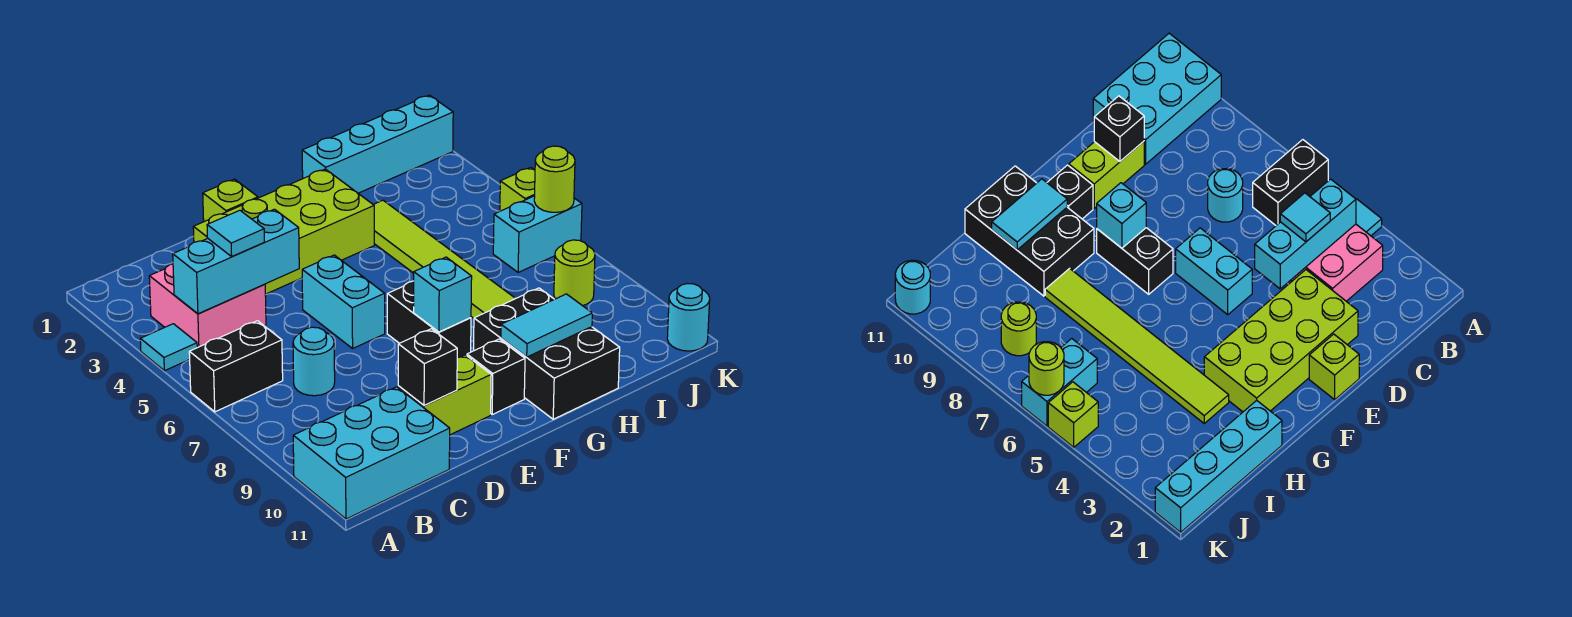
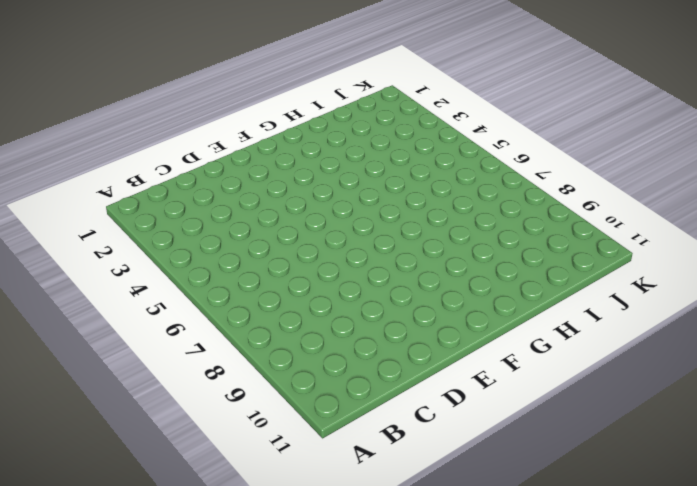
none -> cyan tile A4 level 1
none -> black brick A6:B6 level 1
none -> cyan brick A10:C11 level 1

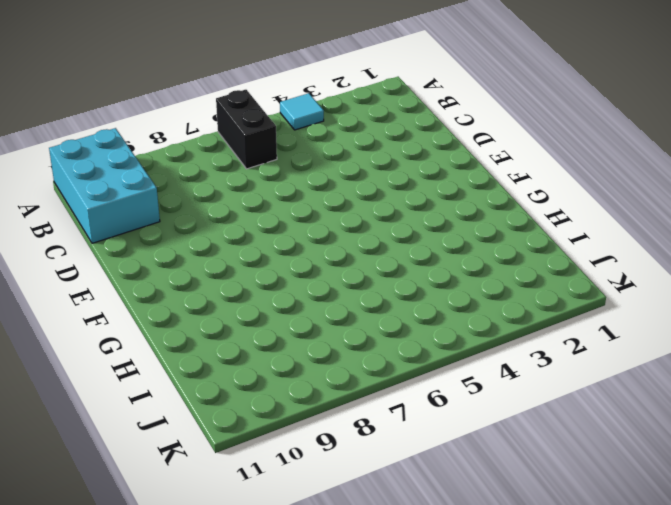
none -> pink brick B3:C4 level 1
none -> cyan round brick C7 level 1
none -> lime brick D2:G3 level 1

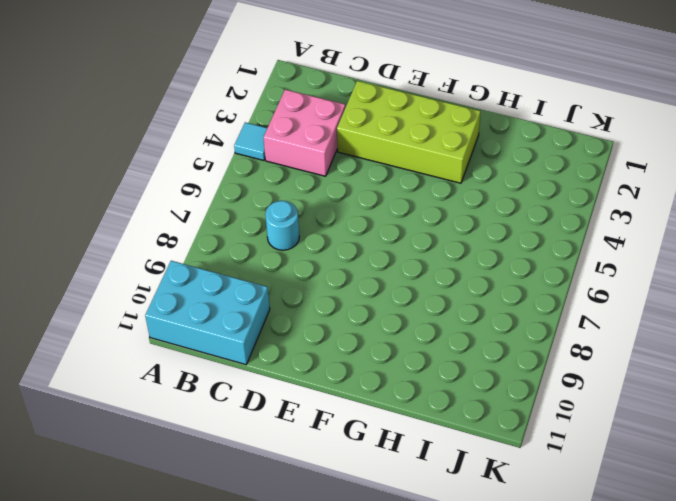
none -> black brick A6:B6 level 1
none -> lime brick D10:E10 level 1
none -> lime brick E1 level 1

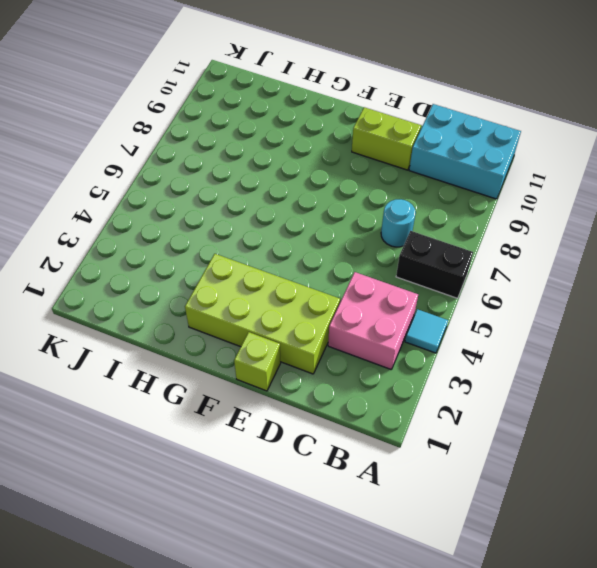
none -> cyan brick E5:E6 level 1
none -> black brick F7:F8 level 1
none -> black brick F10 level 1

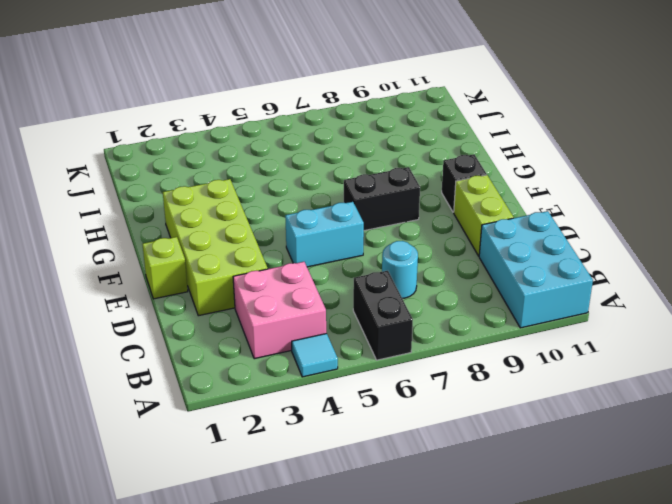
none -> black brick G9:H11 level 1
none -> cyan brick H1:K1 level 1
none -> lime tile H3:H8 level 1

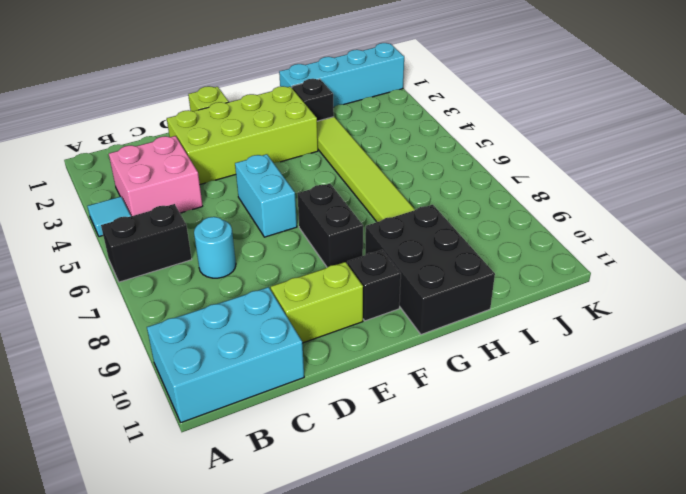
black brick H2 level 1 -> black brick D10 level 2
none -> cyan brick J6:K6 level 1
none -> lime round brick J8 level 1
none -> lime brick K5 level 1

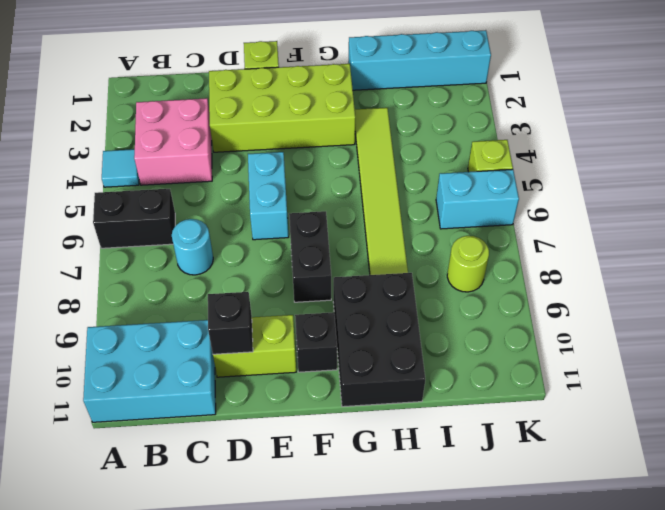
none -> cyan round brick K11 level 1
none -> cyan brick B4:D4 level 2
none -> cyan brick F8 level 2

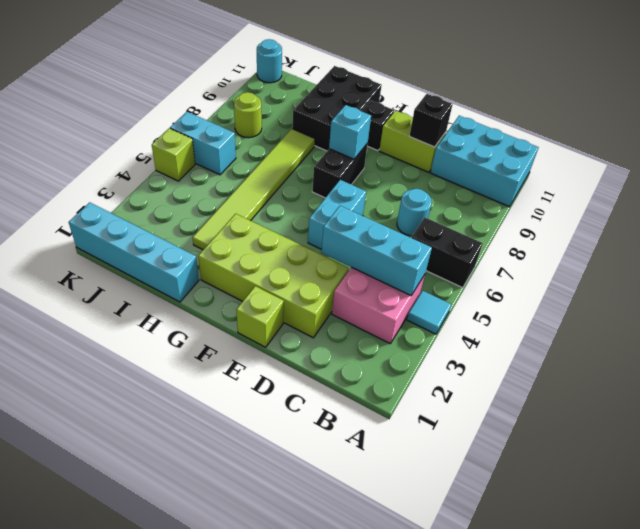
none -> cyan tile G10:H10 level 2
none -> lime round brick K6 level 2
none -> cyan tile C4 level 3

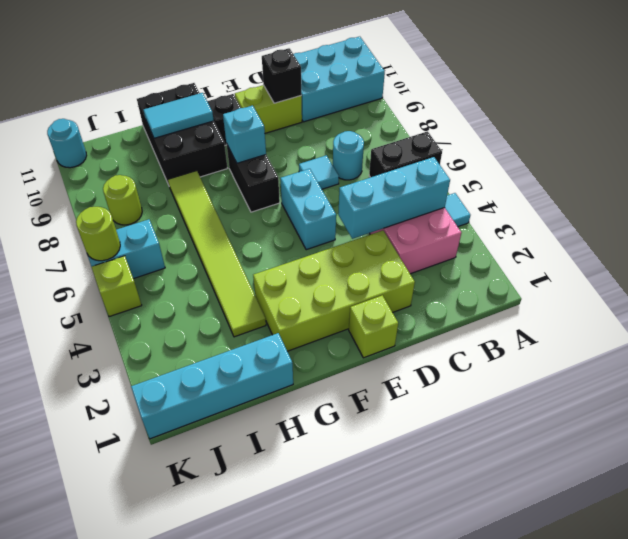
cyan tile D7 level 1 -> cyan tile C4 level 3

